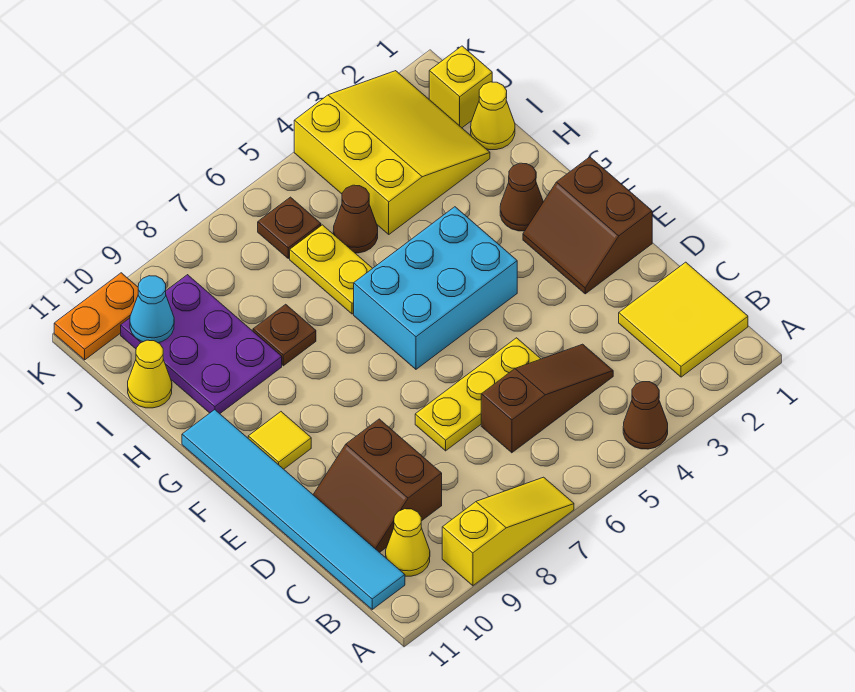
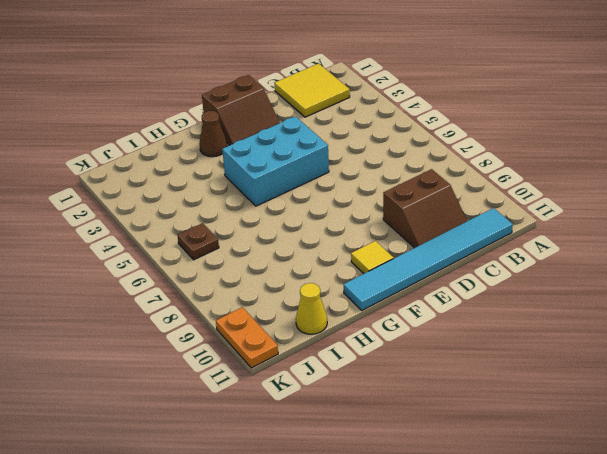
cyan brick E4:G5 level 1 -> cyan brick F4:G6 level 1
none -> brown cone A4 level 1
none -> yellow slope A7:A9 level 1 top 9
none -> yellow cone B10 level 1

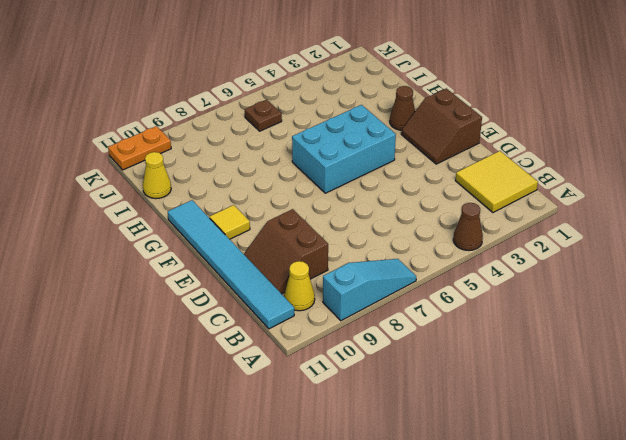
cyan slope A7:A9 level 1 top 9 -> yellow slope A7:A9 level 1 top 9
none -> brown slope C4:C6 level 1 top 6
none -> yellow plate D5:D7 level 1
none -> yellow plate H6:I6 level 1

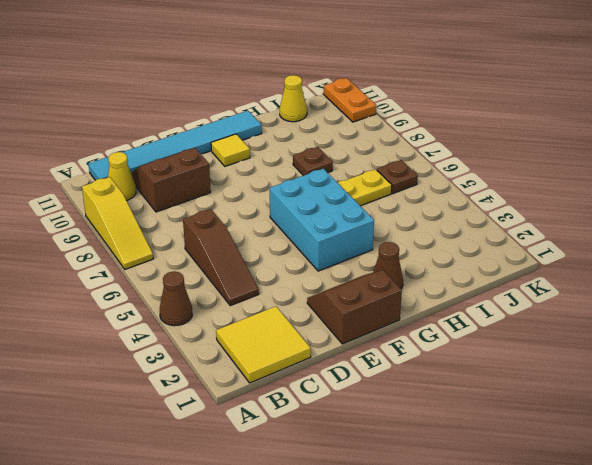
none -> yellow plate D5:D7 level 1
none -> purple plate H9:J10 level 1
none -> yellow cone I1 level 1

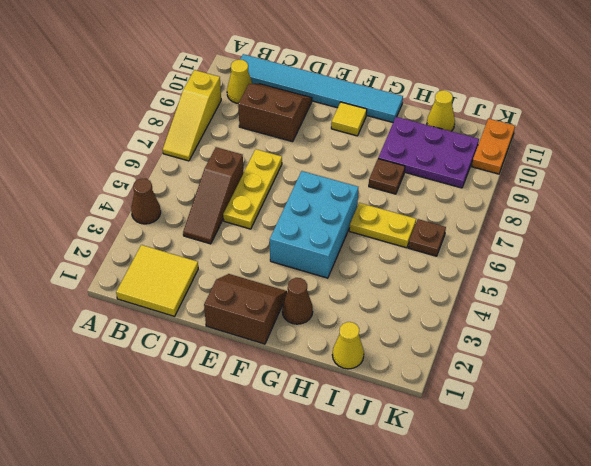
none -> yellow slope I2:K4 level 1 top 4
none -> brown cone I5 level 1
none -> yellow brick J1 level 1

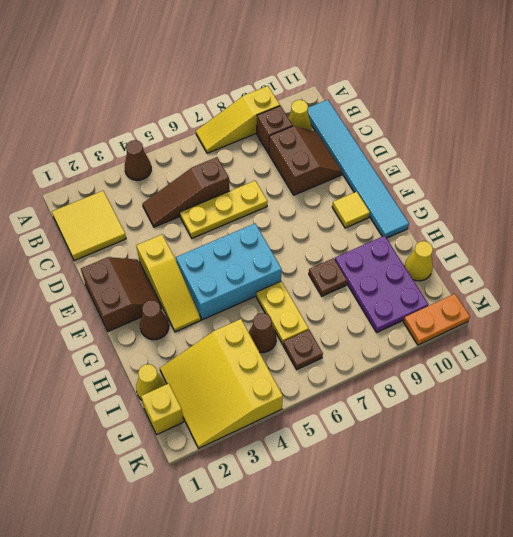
brown brick B9 level 1 -> none
yellow slope E3:G3 level 1 top E -> none
none -> cyan cone J10 level 2

